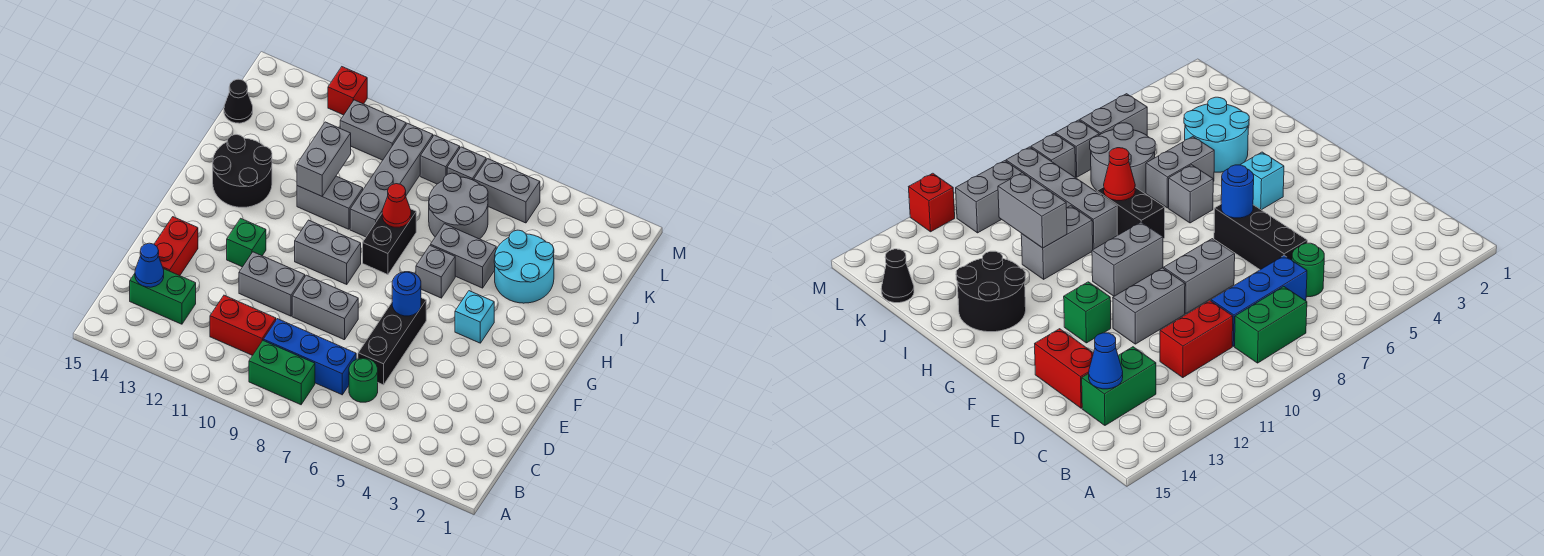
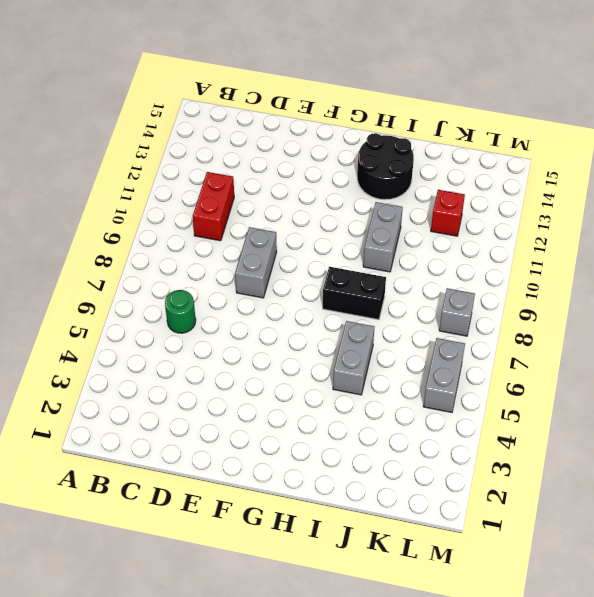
red brick K12 level 1 -> red brick M12 level 1
none -> green brick B8:B9 level 1
none -> blue brick C7:C9 level 1
none -> green brick C13:C14 level 1
none -> black brick D6:F6 level 1

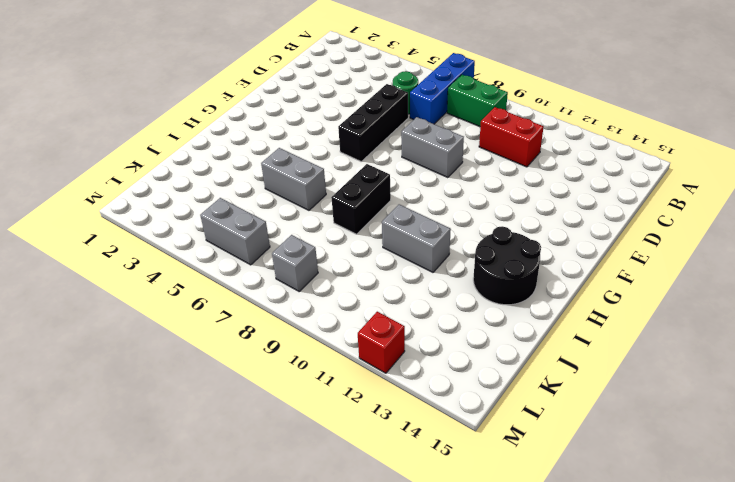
blue brick A7:C7 level 1 -> blue brick C7:C9 level 1
none -> green brick C13:C14 level 1
none -> red brick D14:E14 level 1
none -> grey brick E10:E11 level 1
none -> green brick F12 level 1

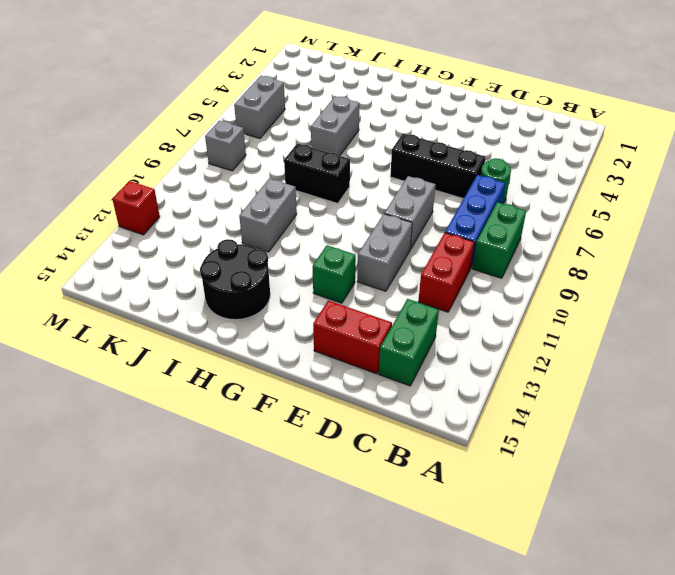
none -> cyan brick G4 level 1
none -> grey brick G9:G10 level 1
none -> grey brick H6 level 1
none -> cyan round brick I3:J4 level 1

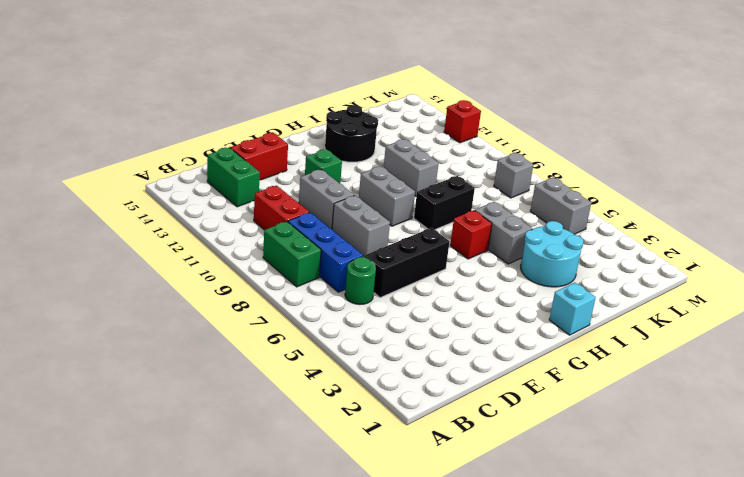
cyan brick H1 level 1 -> cyan brick G4 level 1
red brick H6 level 1 -> grey brick H6 level 1
none -> grey brick I9:L9 level 1
none -> grey round brick J6:K7 level 1
none -> black cone K15 level 1
none -> grey brick L7 level 1

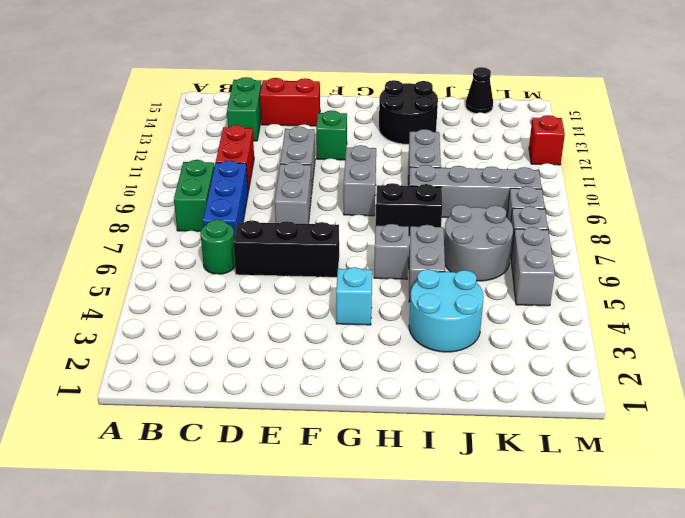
none -> grey brick L10:L11 level 1
none -> blue cone C14 level 2
none -> blue round brick F6 level 2
none -> red cone I8 level 2

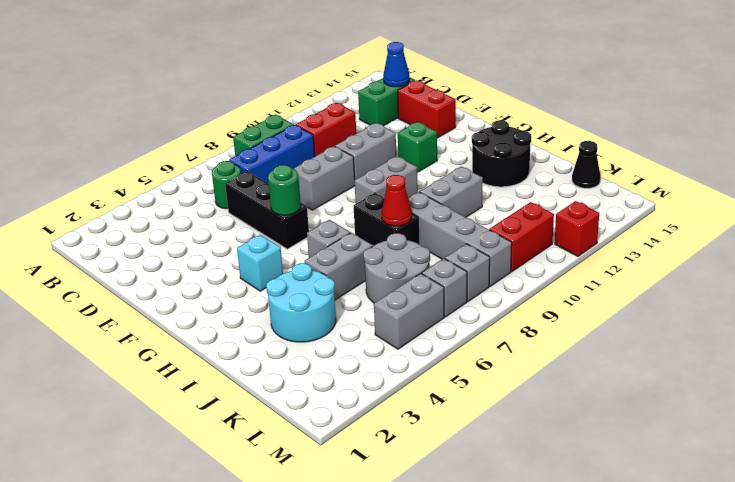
green round brick F6 level 2 -> blue round brick F6 level 2
red brick L10:L11 level 1 -> grey brick L10:L11 level 1
none -> grey brick I11:J11 level 2

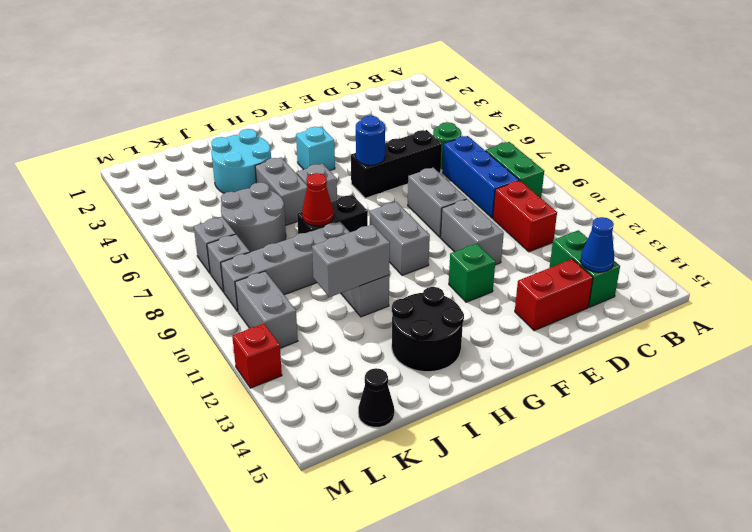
none -> grey brick L5:L6 level 1

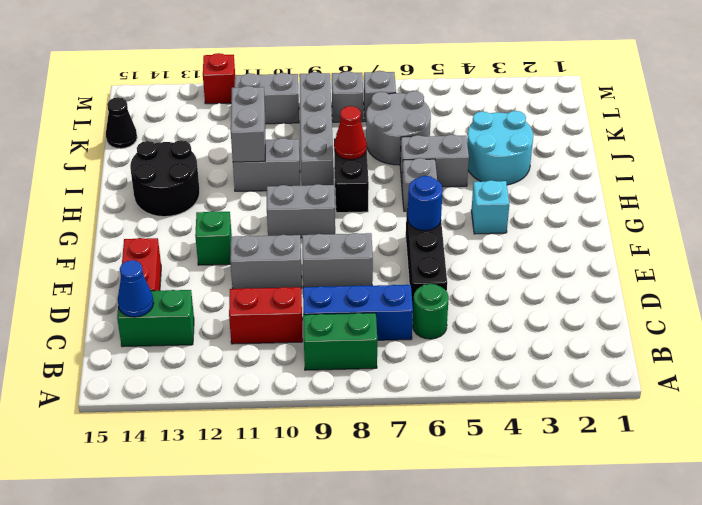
none -> grey brick L5:L6 level 1

